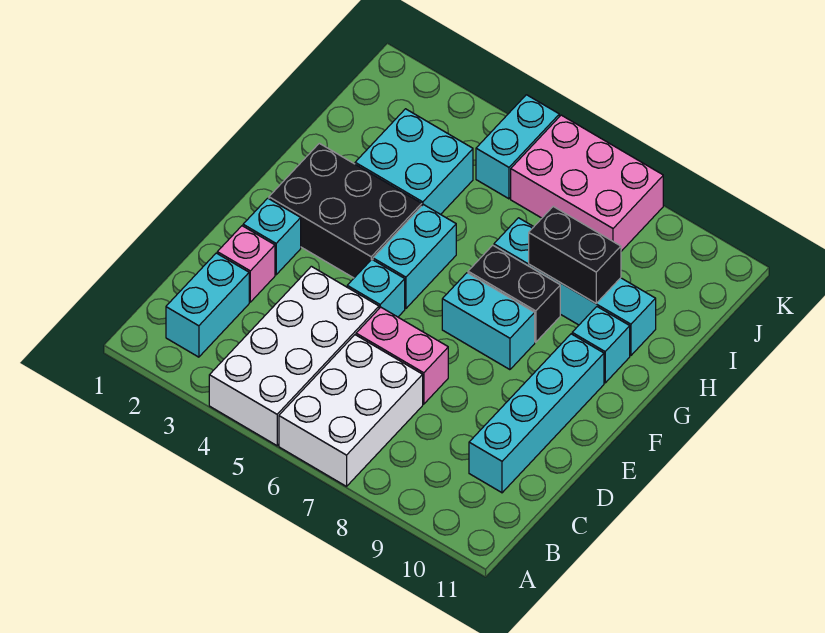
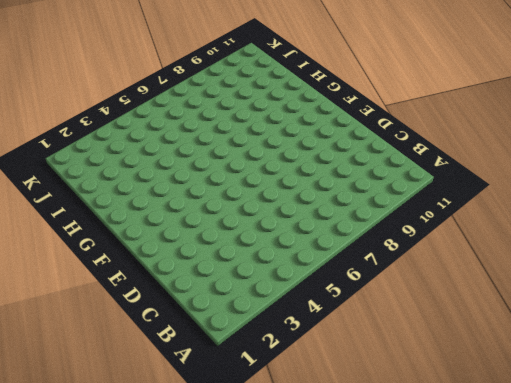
none -> white brick A4:D5 level 1
none -> white brick A6:C7 level 1
none -> cyan brick B2:C2 level 1

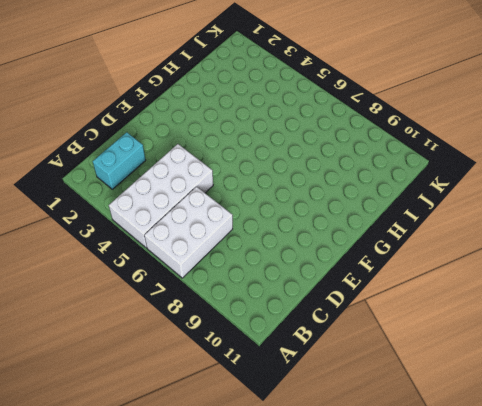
none -> cyan brick C10:F10 level 1
none -> pink brick D2 level 1
none -> pink brick D6:D7 level 1

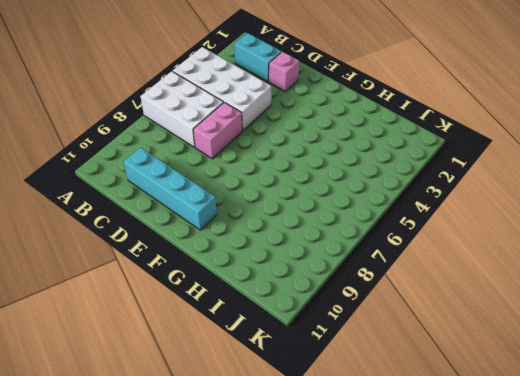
none -> cyan brick E2 level 1
none -> cyan brick E5 level 1
none -> black brick F2:G4 level 1

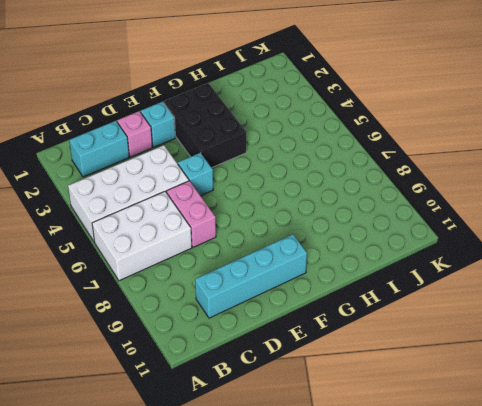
none -> cyan brick F5:G5 level 1
none -> cyan brick F7:F8 level 1
none -> black brick G7:G8 level 1

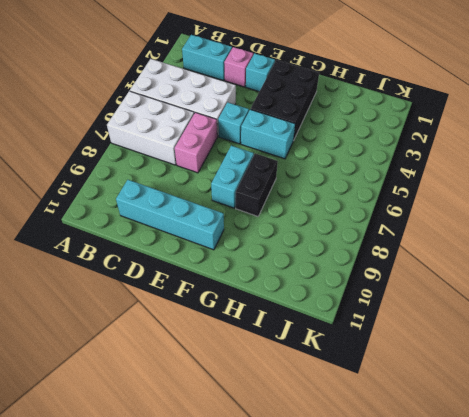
none -> cyan brick G10 level 1
none -> cyan brick H3:I4 level 1
none -> cyan brick H7:H10 level 1

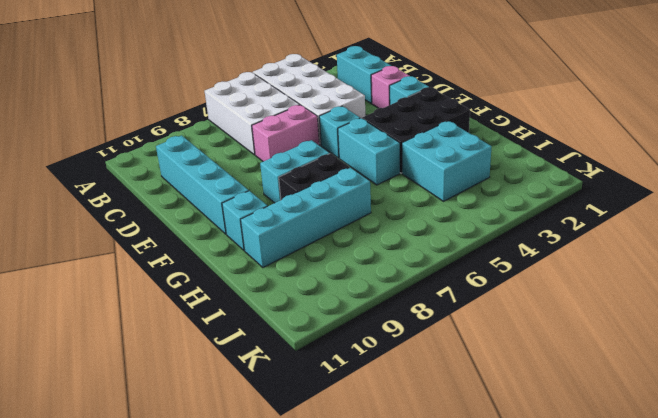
none -> cyan brick J5:K5 level 1
none -> pink brick J6:K8 level 1
none -> black brick H8:H9 level 2

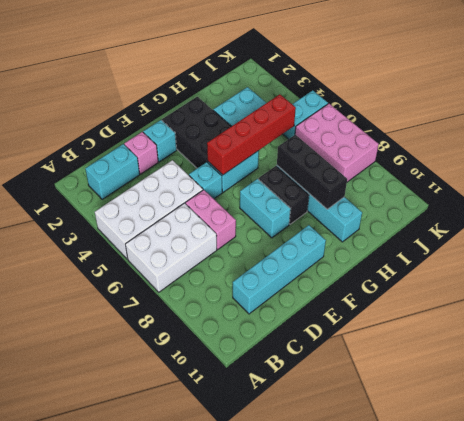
red brick F5:I5 level 2 -> none
black brick H7:H9 level 2 -> black brick H8:H9 level 2
none -> cyan brick G10 level 1

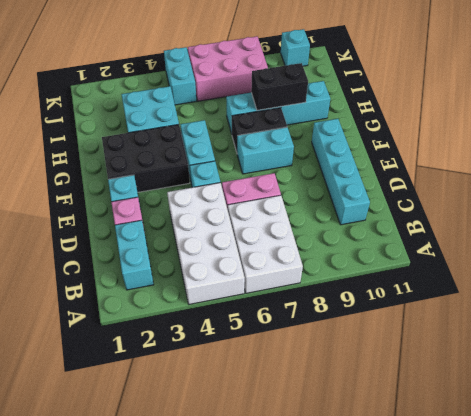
cyan brick K10 level 1 -> cyan brick G10 level 1

